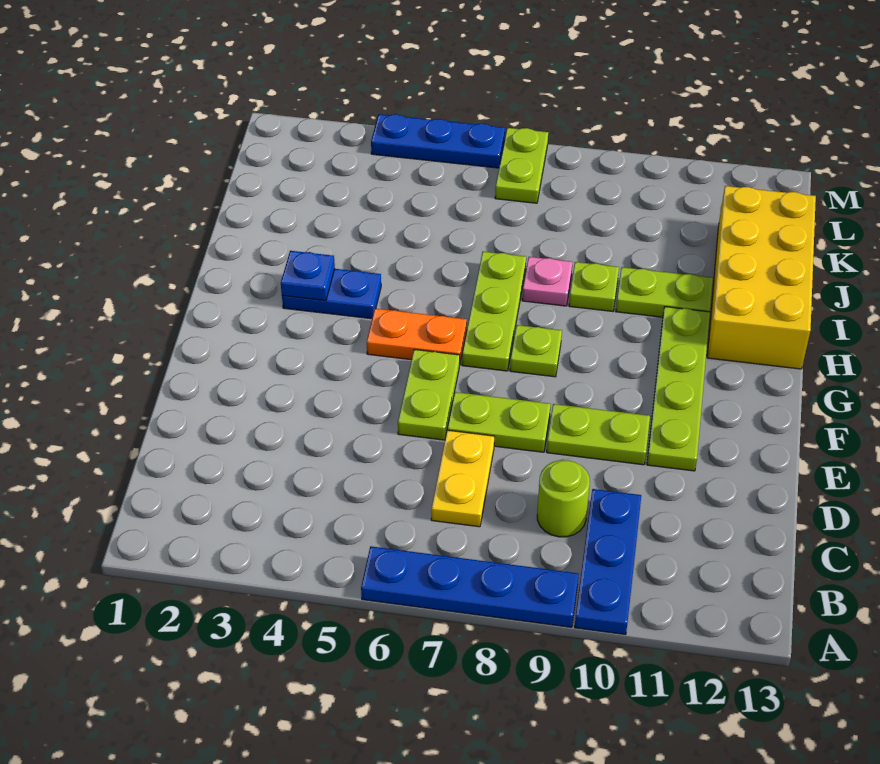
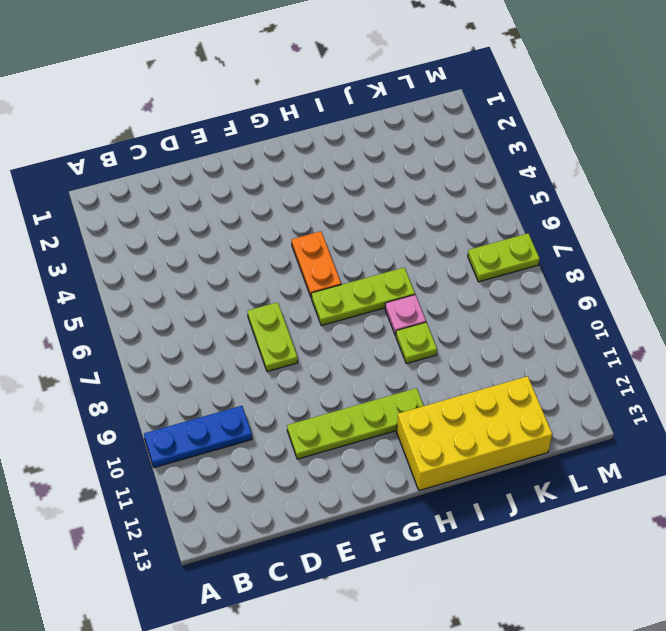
none -> blue plate A6:A9 level 1
none -> yellow plate C7:D7 level 1
none -> lime round brick C9 level 1

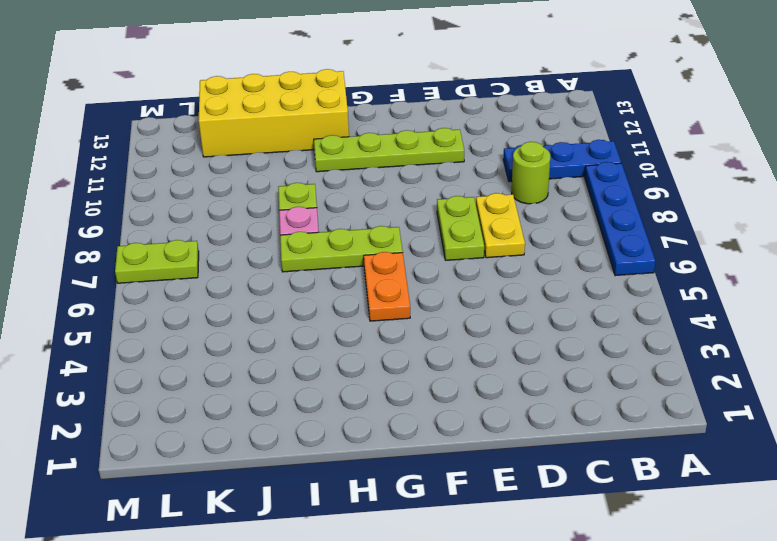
yellow plate D7:D8 level 1 -> yellow plate C7:D7 level 1
none -> lime plate E6:F6 level 1
none -> lime plate E9:E10 level 1
none -> lime plate G8 level 1

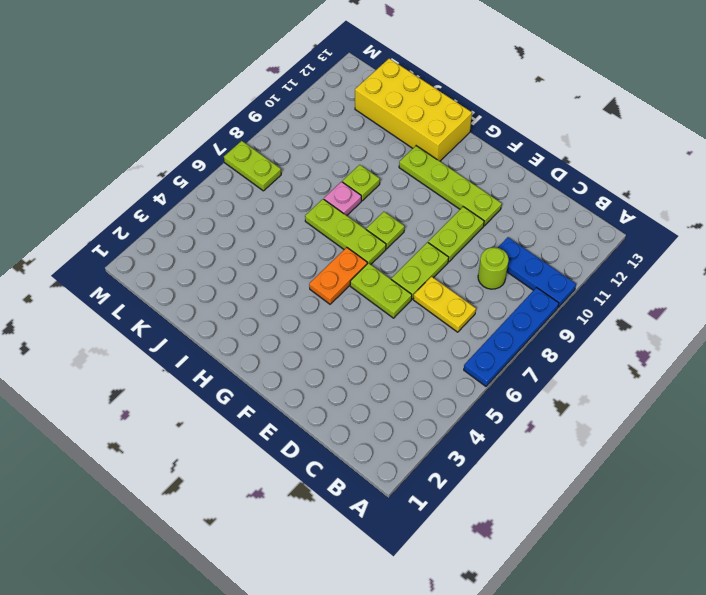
none -> blue plate H3:H4 level 1
none -> lime plate I10:I11 level 1
none -> blue plate M4:M6 level 1

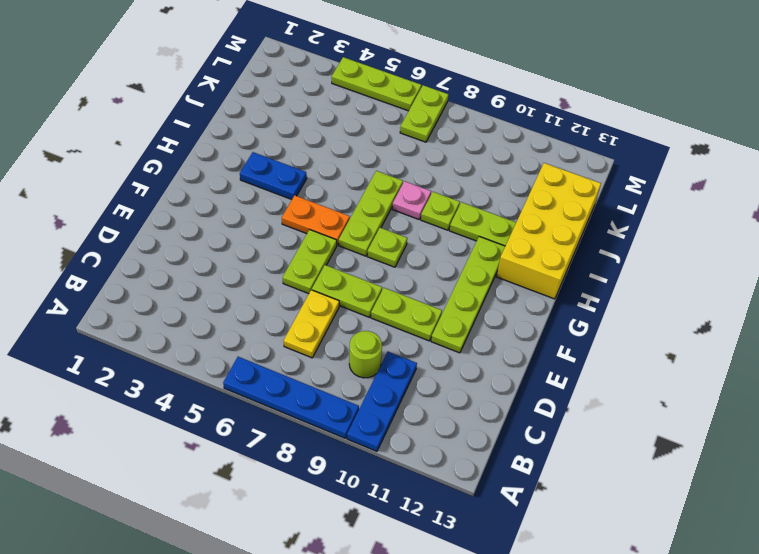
lime plate M4:M6 level 1 -> blue plate M4:M6 level 1
none -> blue plate H3 level 2

